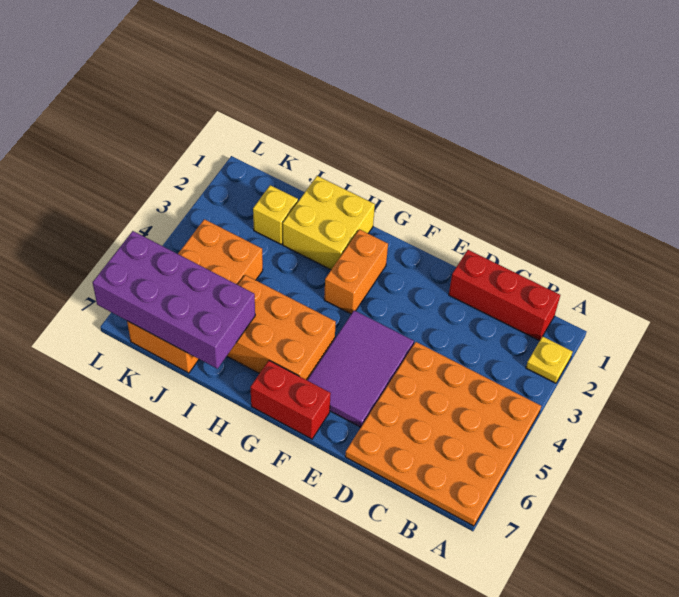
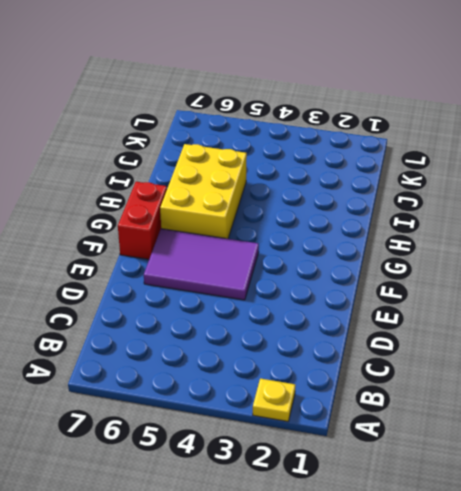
yellow brick G5:I6 level 1 -> orange brick G5:I6 level 1
none -> orange plate A4:D7 level 1
none -> red brick B1:D1 level 1

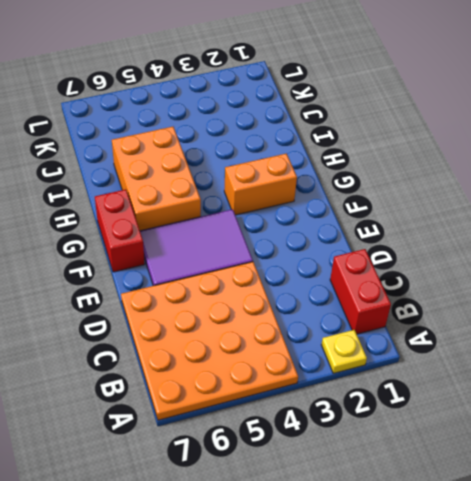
red brick B1:C1 level 1 -> red brick B1:D1 level 1
none -> yellow brick H1:I2 level 1
none -> yellow brick J2 level 1

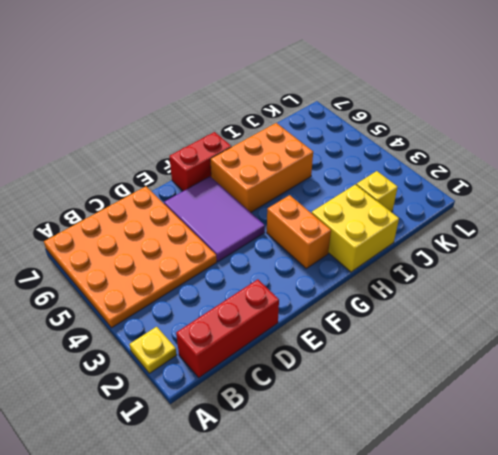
none -> orange brick J4:K7 level 1
none -> purple brick I6:L7 level 2

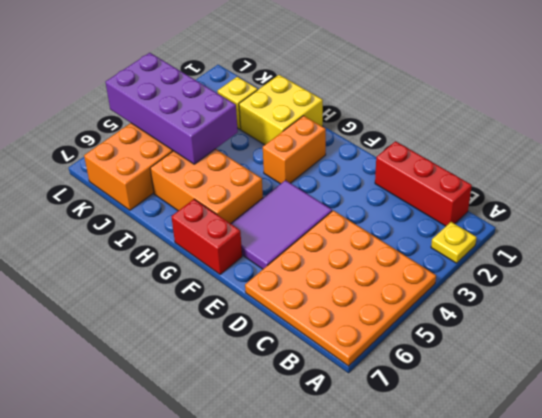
purple brick I4:L5 level 2 -> purple brick I6:L7 level 2

